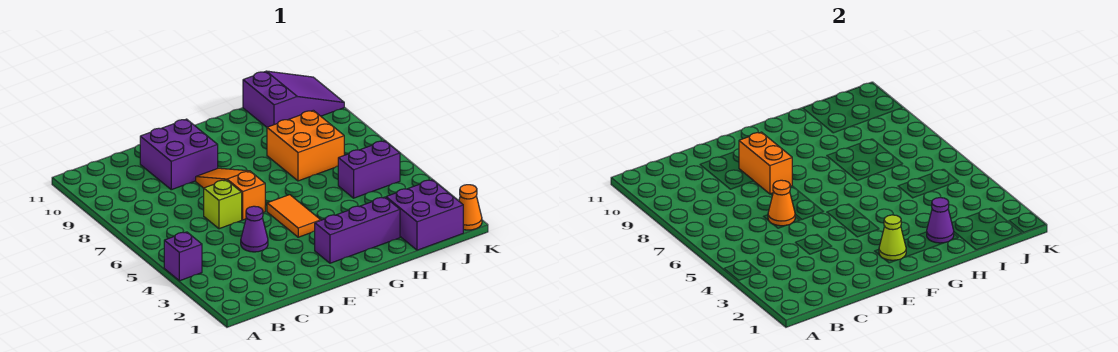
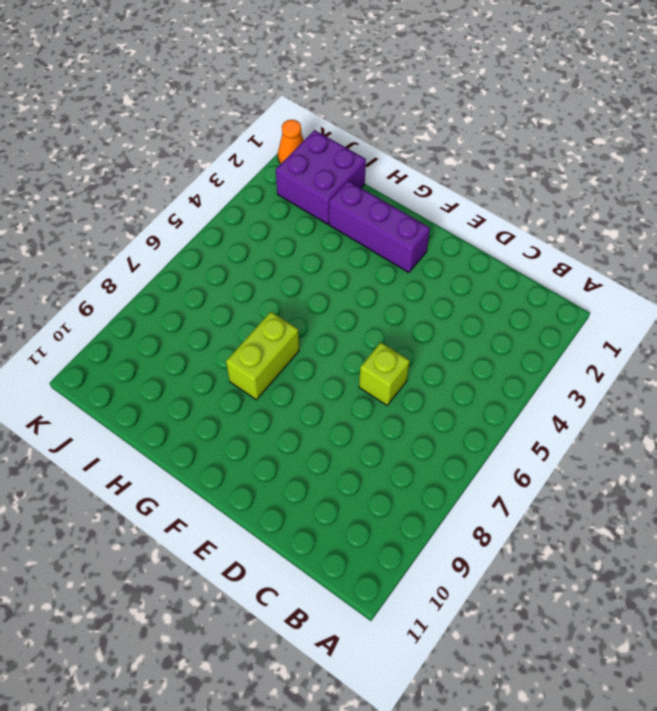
lime brick G7:G8 level 1 -> none
none -> purple brick A4 level 1
none -> purple cone D4 level 1
none -> purple brick D9:E10 level 1

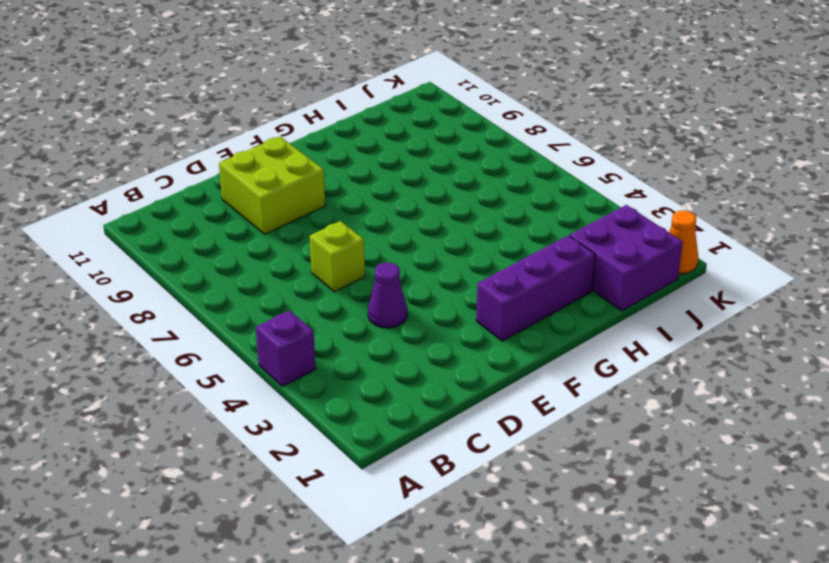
lime brick D9:E10 level 1 -> purple brick D9:E10 level 1
none -> orange slope E6:E8 level 1 top 6
none -> orange tile F4:F5 level 1
none -> orange brick H7:I8 level 1

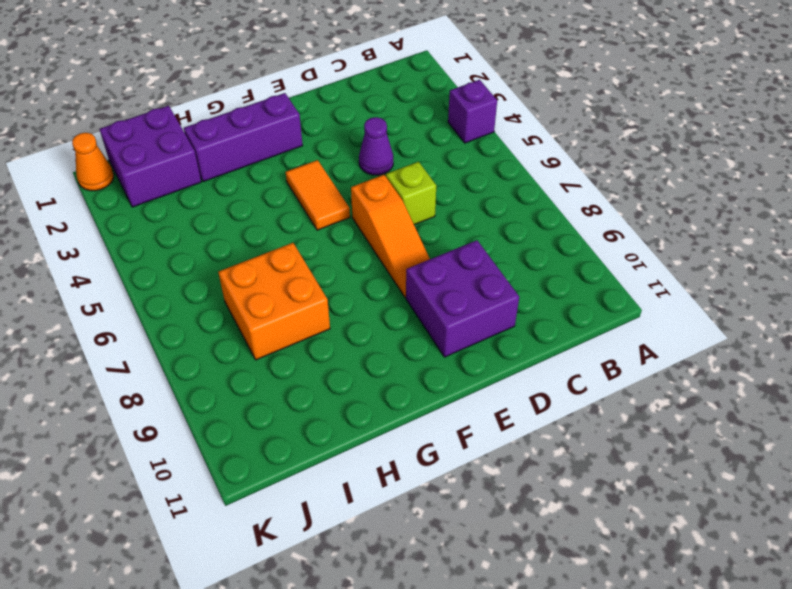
none -> purple brick I5:J5 level 1
none -> purple slope I10:K11 level 1 top I
none -> orange cone D6 level 2

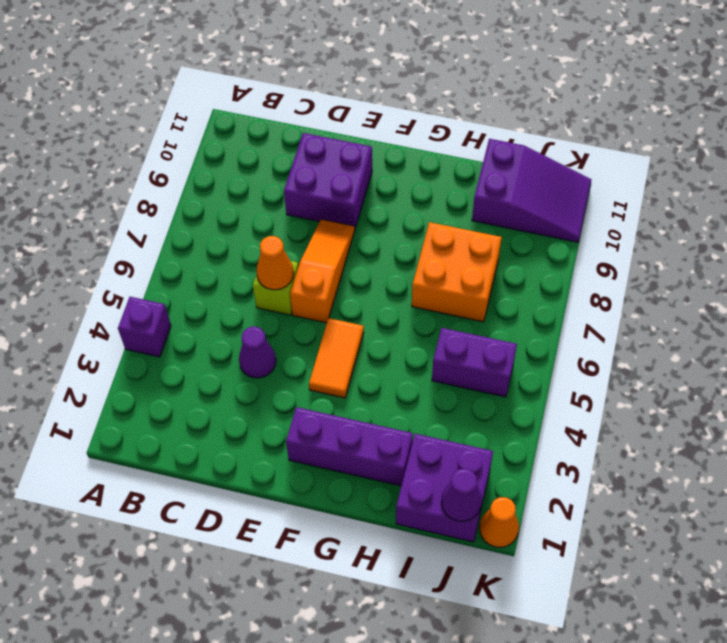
purple cone J1 level 2 -> purple cone H2 level 2
none -> orange brick E8:E9 level 2
none -> lime cone F2 level 2

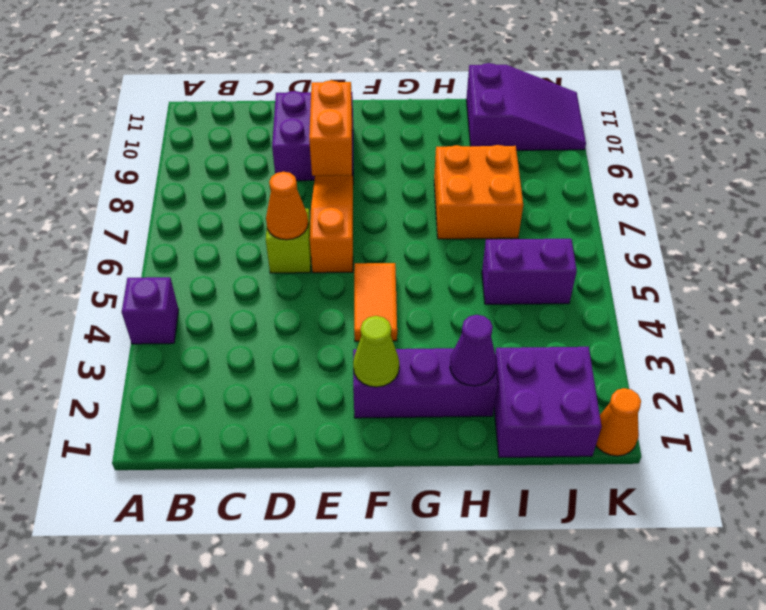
none -> purple cone D4 level 1

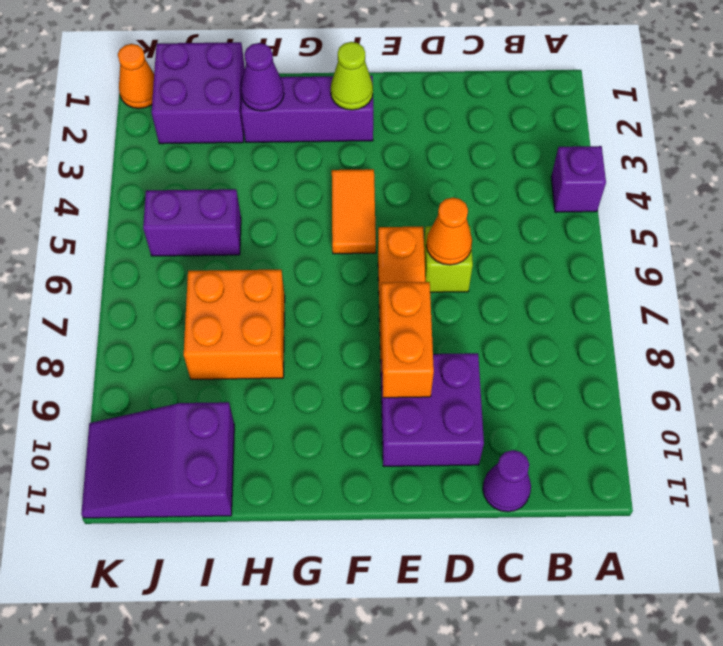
purple cone C11 level 1 -> purple cone D4 level 1

